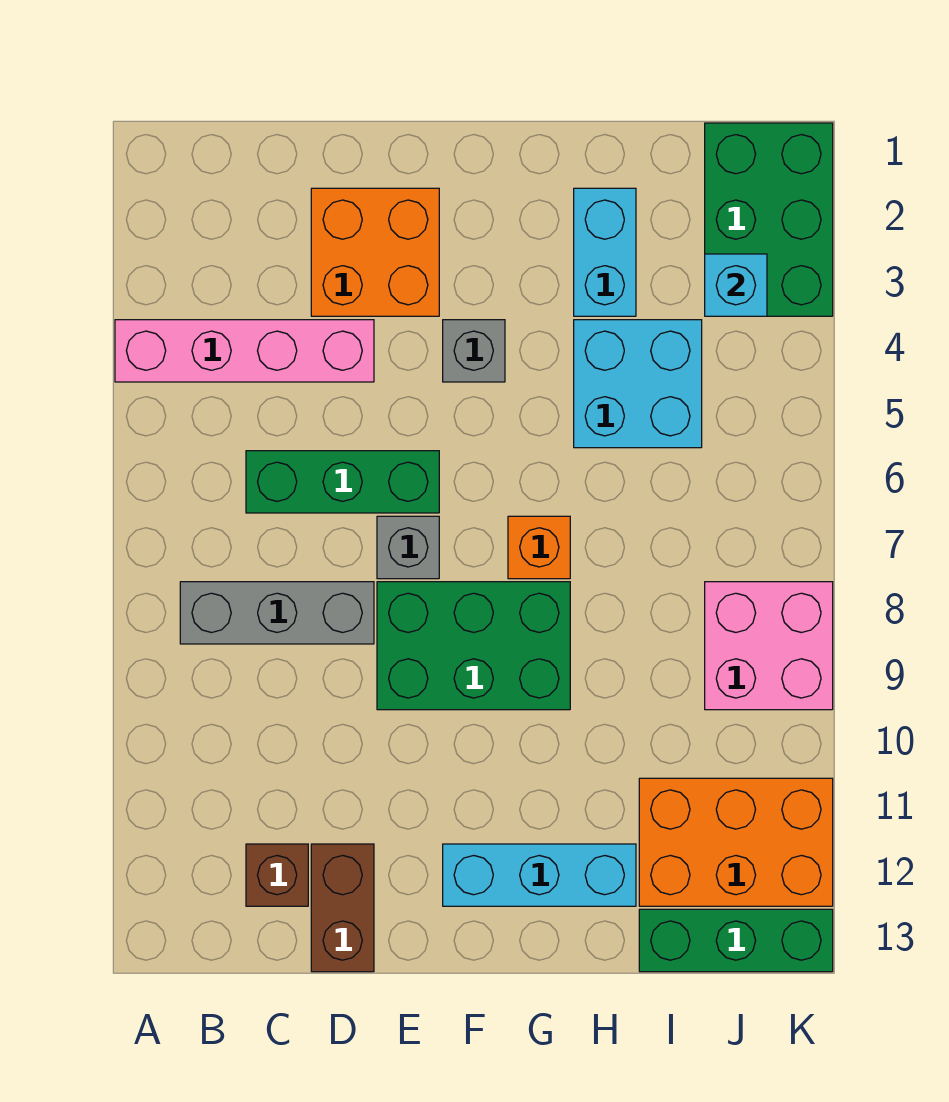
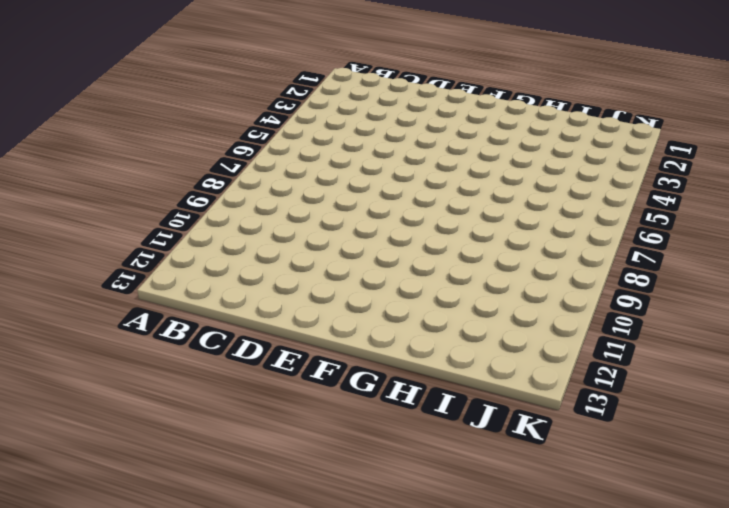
none -> pink brick A4:D4 level 1
none -> grey brick B8:D8 level 1
none -> green brick C6:E6 level 1

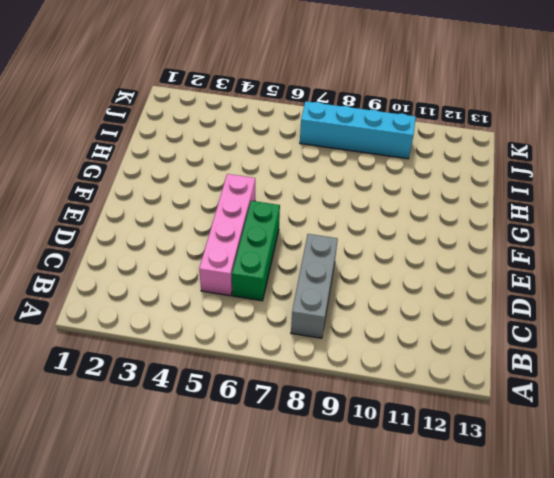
pink brick C5:F5 level 1 -> pink brick A4:D4 level 1
cyan brick J7:J10 level 1 -> pink brick J8:K9 level 1
none -> brown brick C12 level 1
none -> orange brick D2:E3 level 1
none -> brown brick D12:D13 level 1

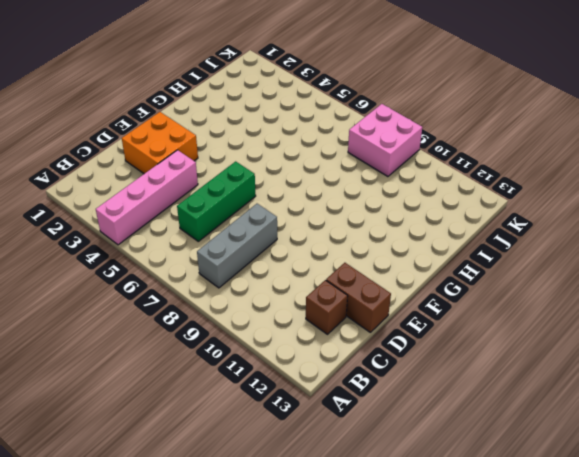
none -> grey brick E7 level 1
none -> green brick E8:G9 level 1
none -> grey brick F4 level 1

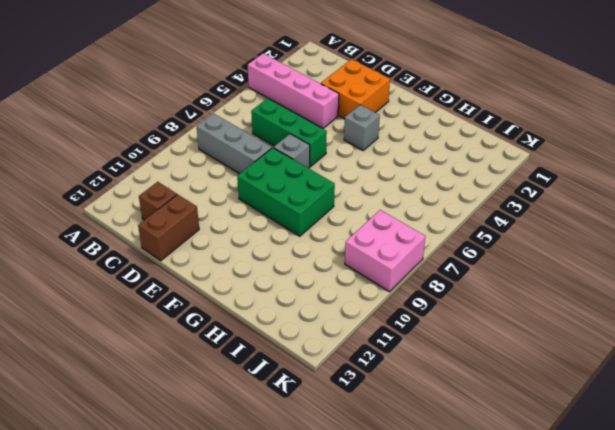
none -> cyan brick F12:H12 level 1
none -> orange brick G7 level 1
none -> cyan brick H2:H3 level 1

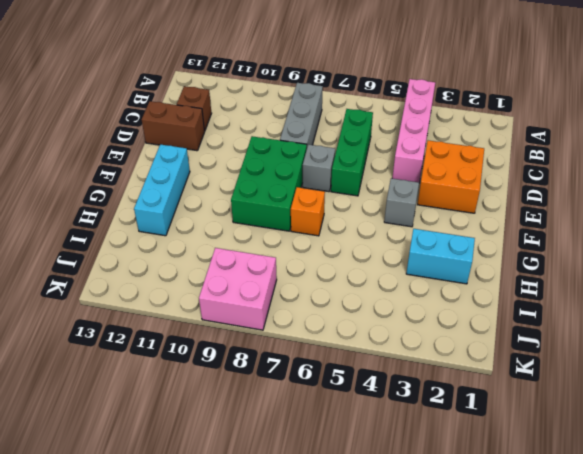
none -> cyan brick H4:I5 level 1
none -> orange brick I11:K12 level 1
none -> green brick I13:K13 level 1

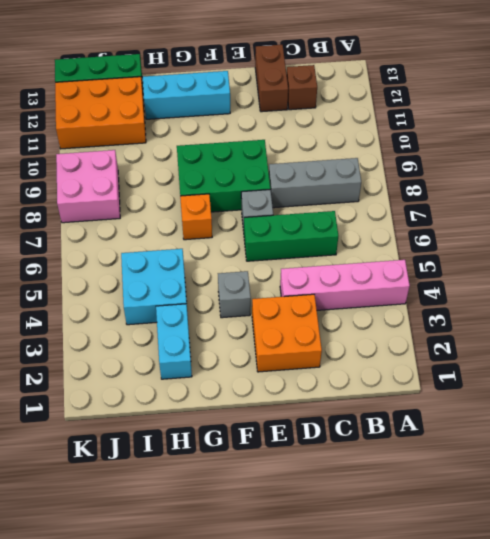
none -> green brick J1:K3 level 1
none -> cyan brick J3 level 2

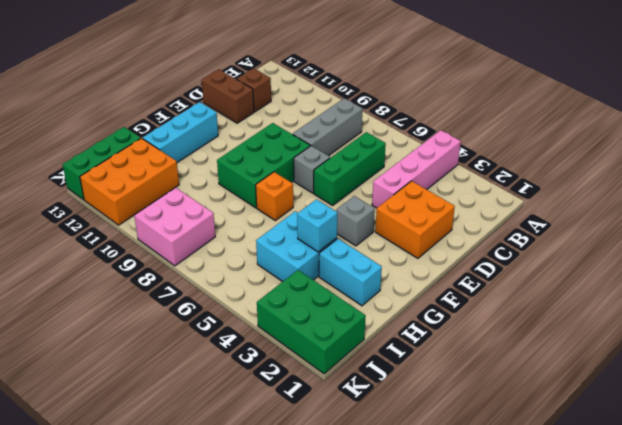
cyan brick H4 level 2 -> cyan brick J3 level 2

